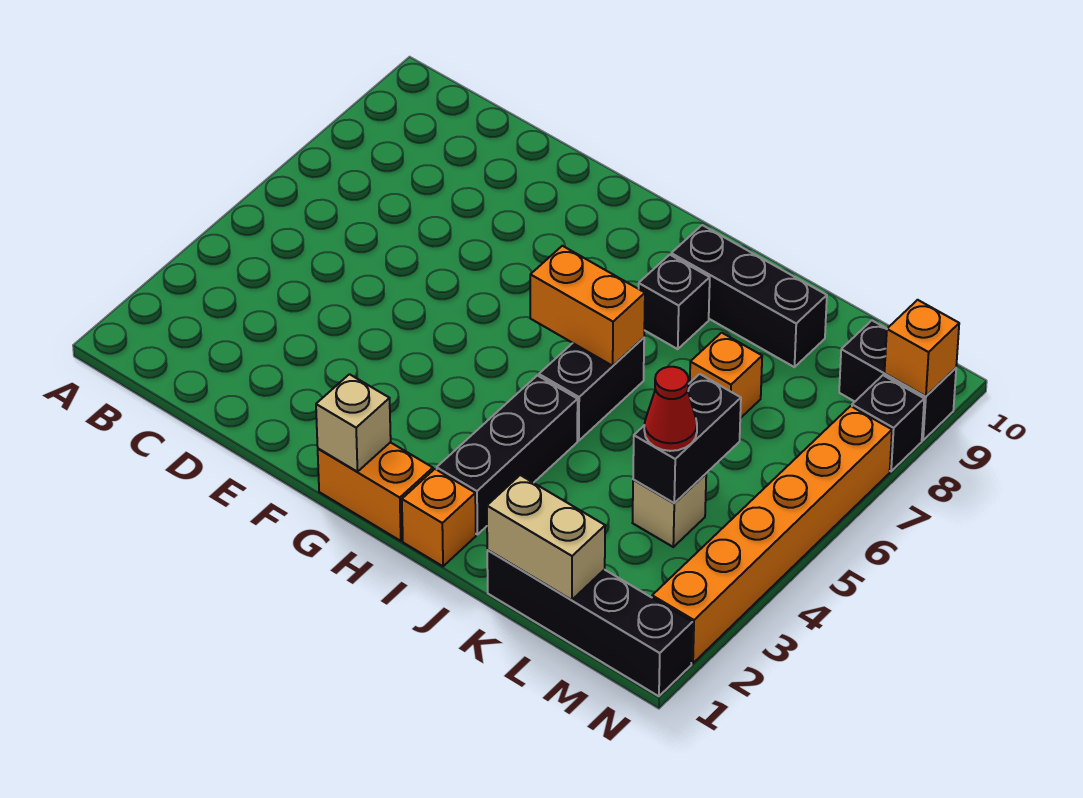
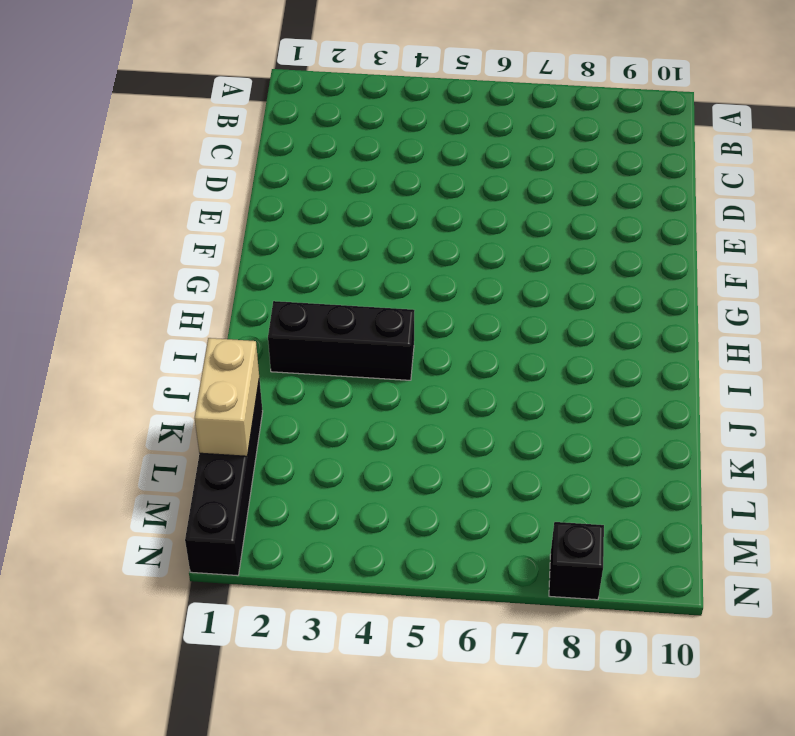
none -> orange brick G1:H1 level 1
none -> orange brick I1 level 1
none -> black brick I5:I6 level 1

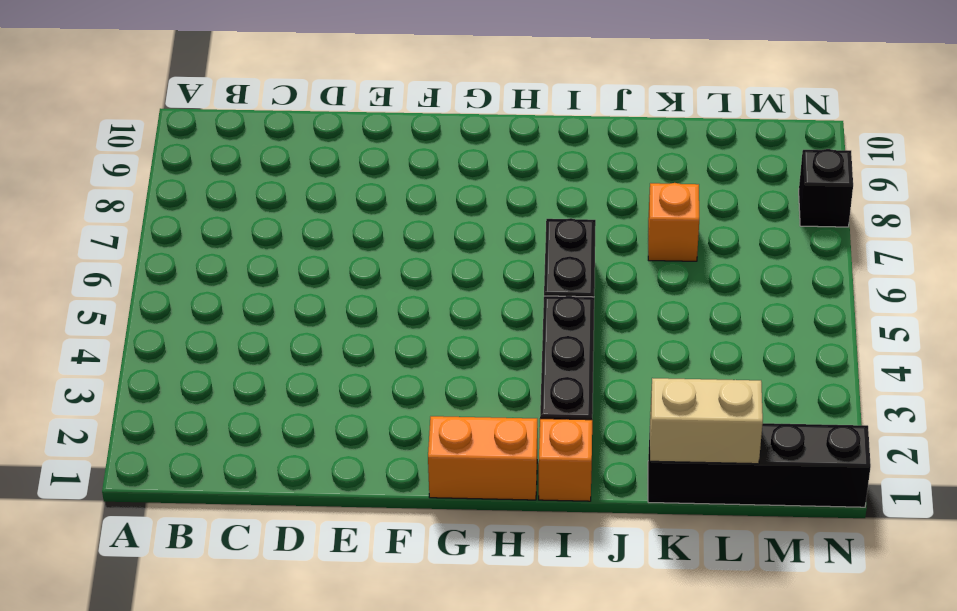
none -> black brick I8 level 1
none -> black brick I9:K9 level 1
none -> tan brick L4 level 1

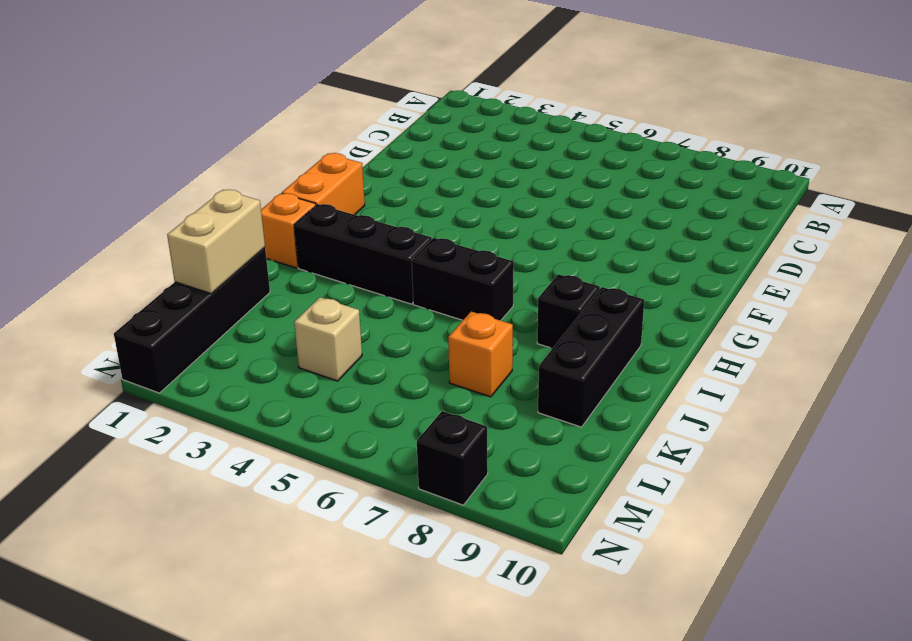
none -> black brick M9:N9 level 1
none -> orange brick N2:N7 level 1
none -> tan brick G1 level 2

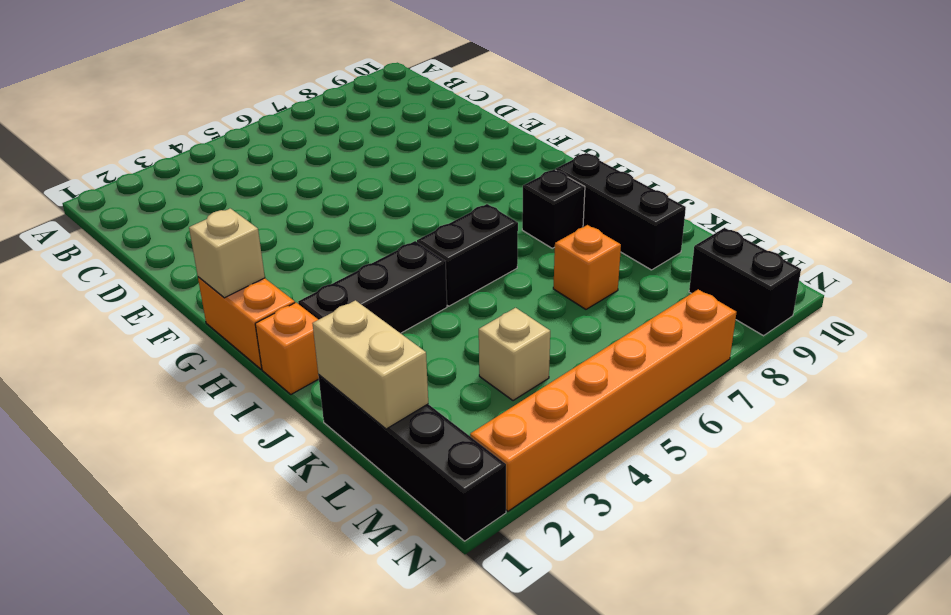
none -> black brick N8 level 1
none -> orange brick H6:I6 level 2
none -> black brick L4:L5 level 2

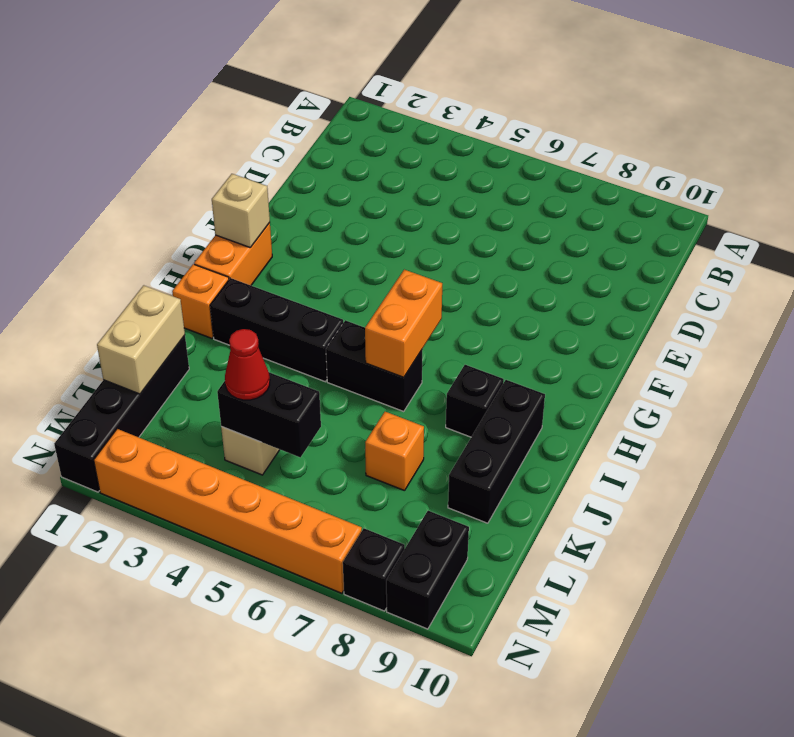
none -> orange brick N9 level 2

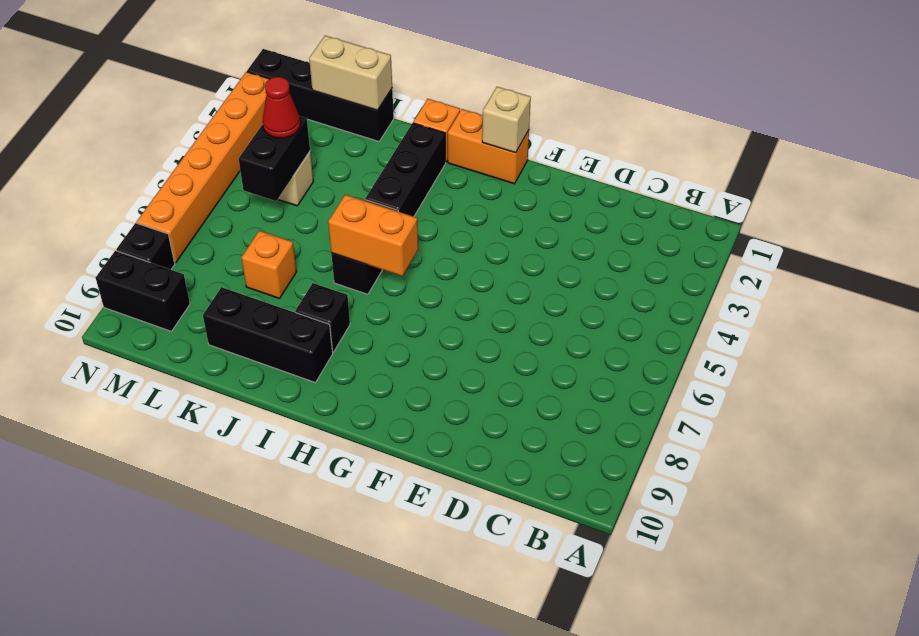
none -> orange brick N9 level 2

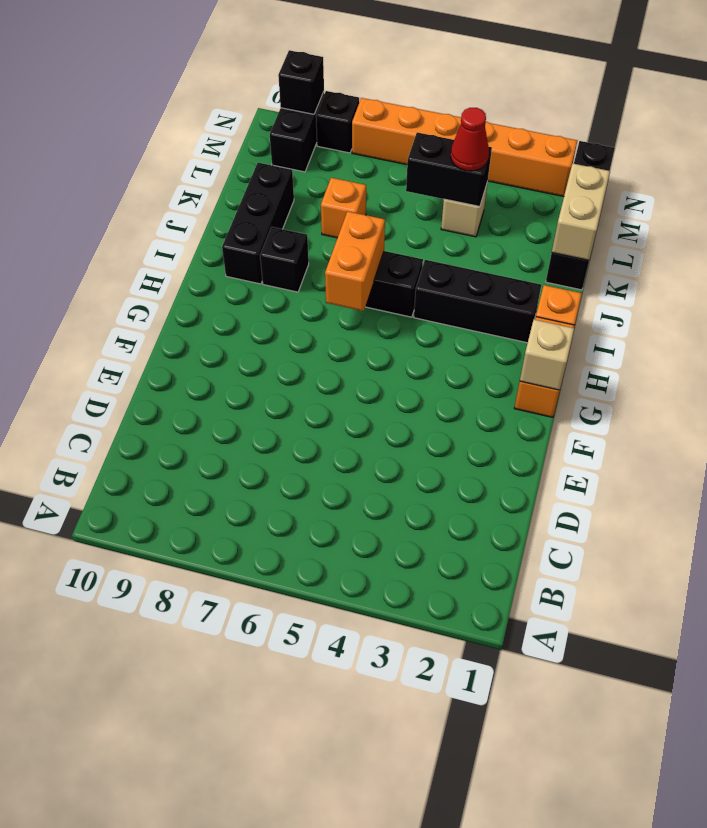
black brick N9 level 2 -> orange brick N9 level 2

